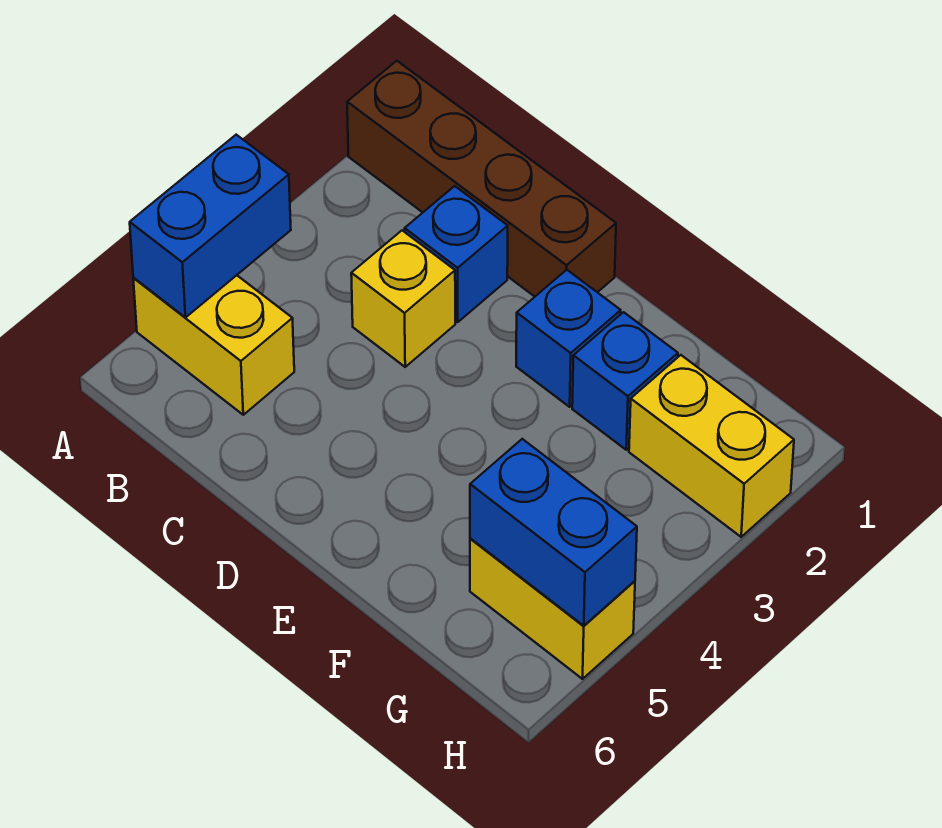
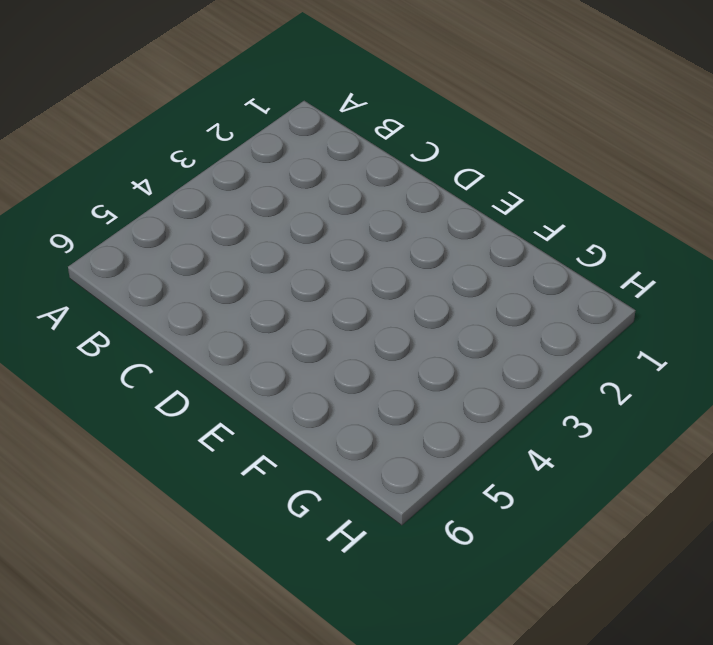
none -> brown brick A1:D1 level 1
none -> yellow brick A5:B5 level 1

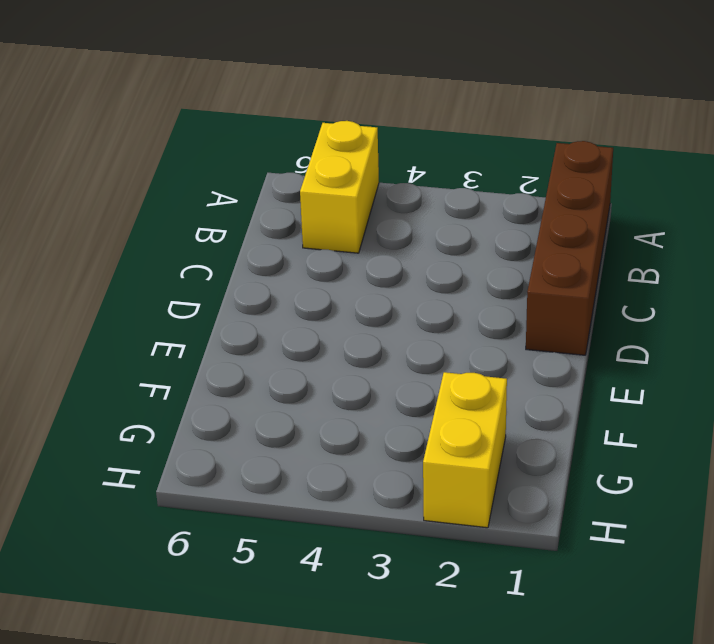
none -> blue brick C2 level 1
none -> yellow brick C3 level 1

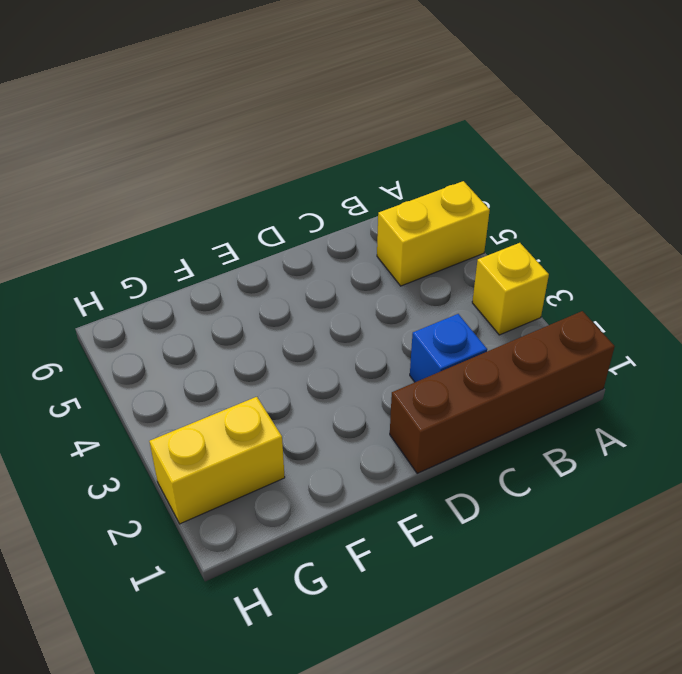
yellow brick A3 level 1 -> yellow brick C3 level 1
none -> blue brick E2 level 1
none -> blue brick F2 level 1

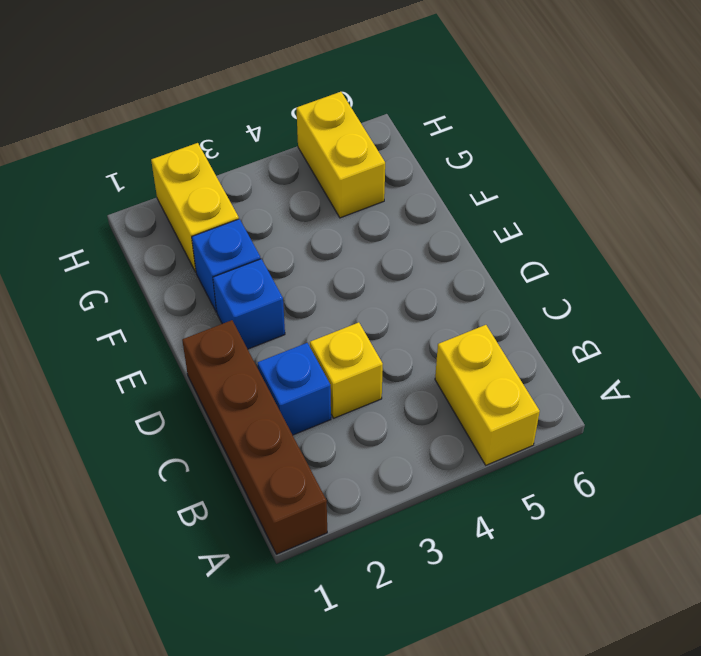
none -> blue brick A4:A5 level 2
none -> blue brick G5:H5 level 2

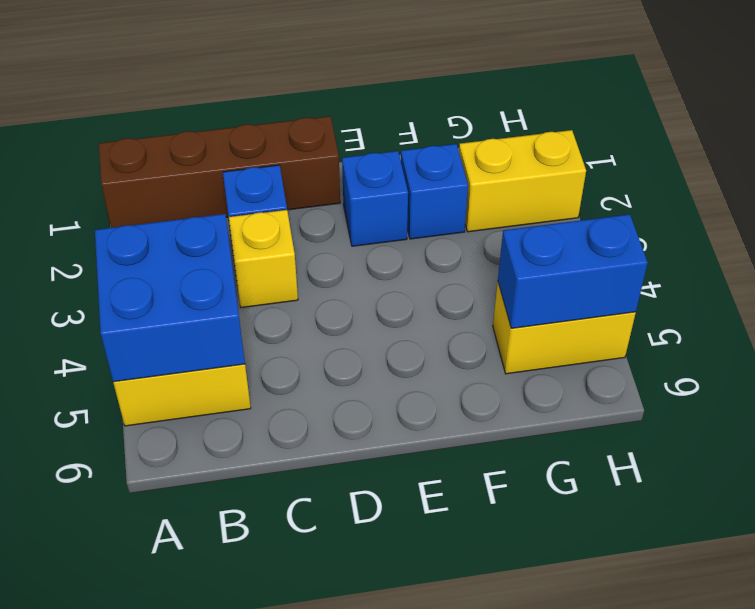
blue brick A4:B5 level 2 -> blue brick A4:A5 level 2

